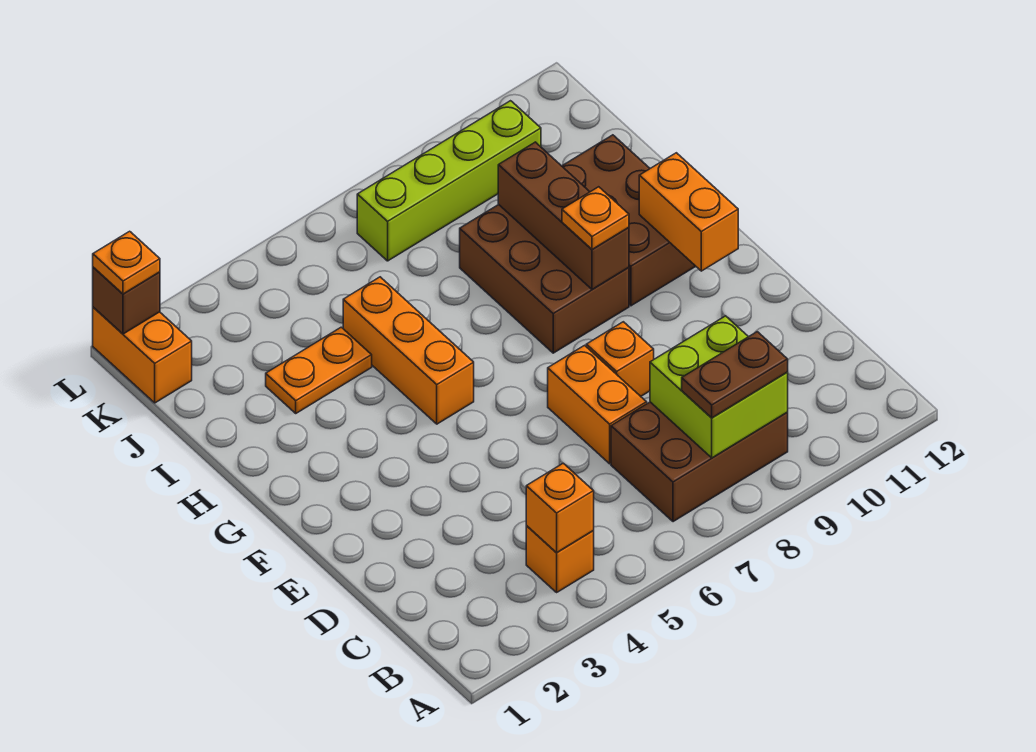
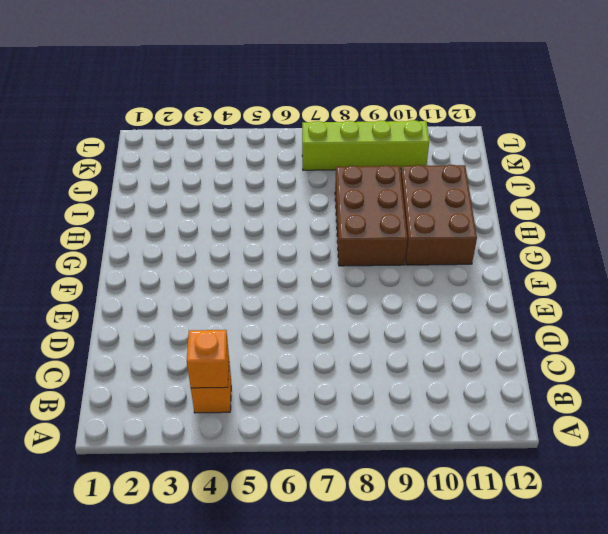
none -> brown brick B7:C9 level 1
none -> orange brick D7:E7 level 1
none -> orange brick E8 level 1

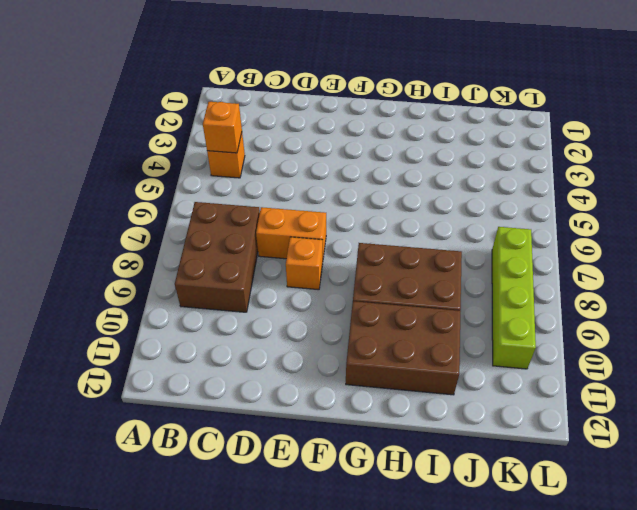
none -> orange brick G5:I5 level 1
none -> orange plate I3:I4 level 1
none -> orange brick K1:L1 level 1

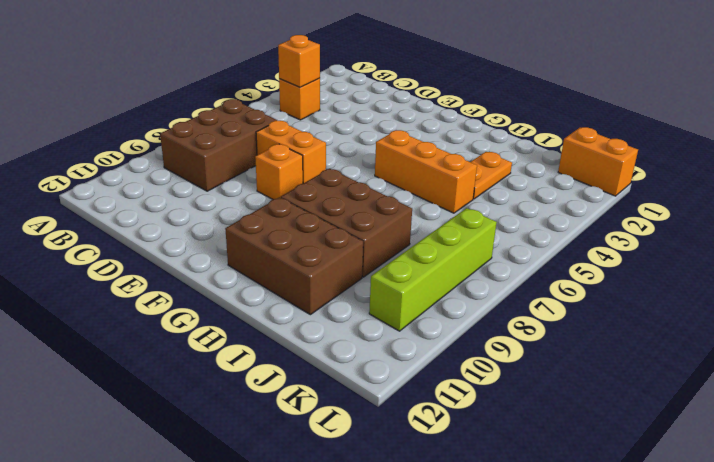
none -> lime brick B8:C9 level 2
none -> orange brick F11:G11 level 2
none -> brown brick G9:I9 level 2

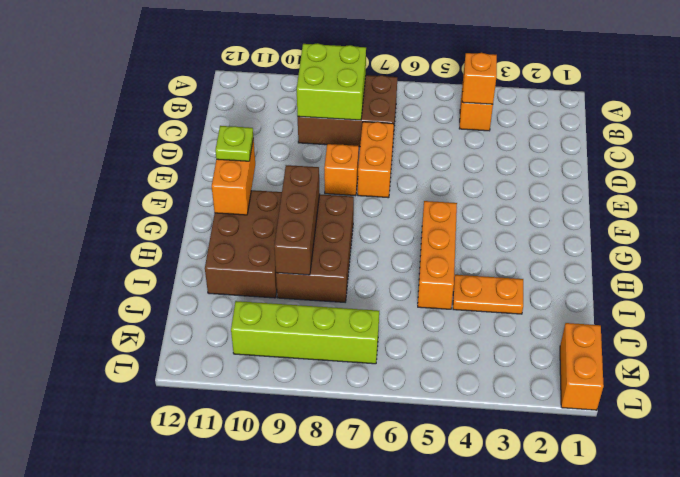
lime plate F11 level 3 -> none
none -> brown brick L1 level 2
none -> brown plate B8:B9 level 3
none -> orange plate G9 level 3

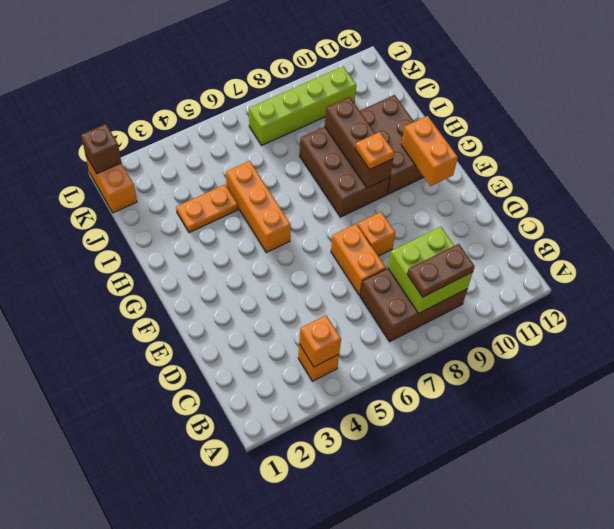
none -> orange plate L1 level 3

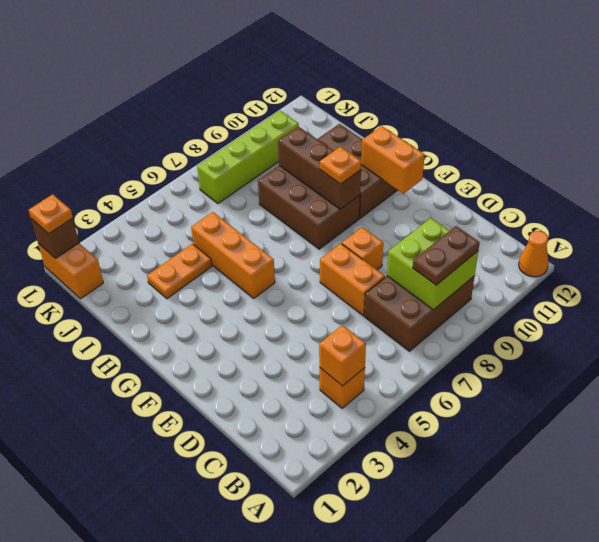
orange cone A12 level 1 -> none

